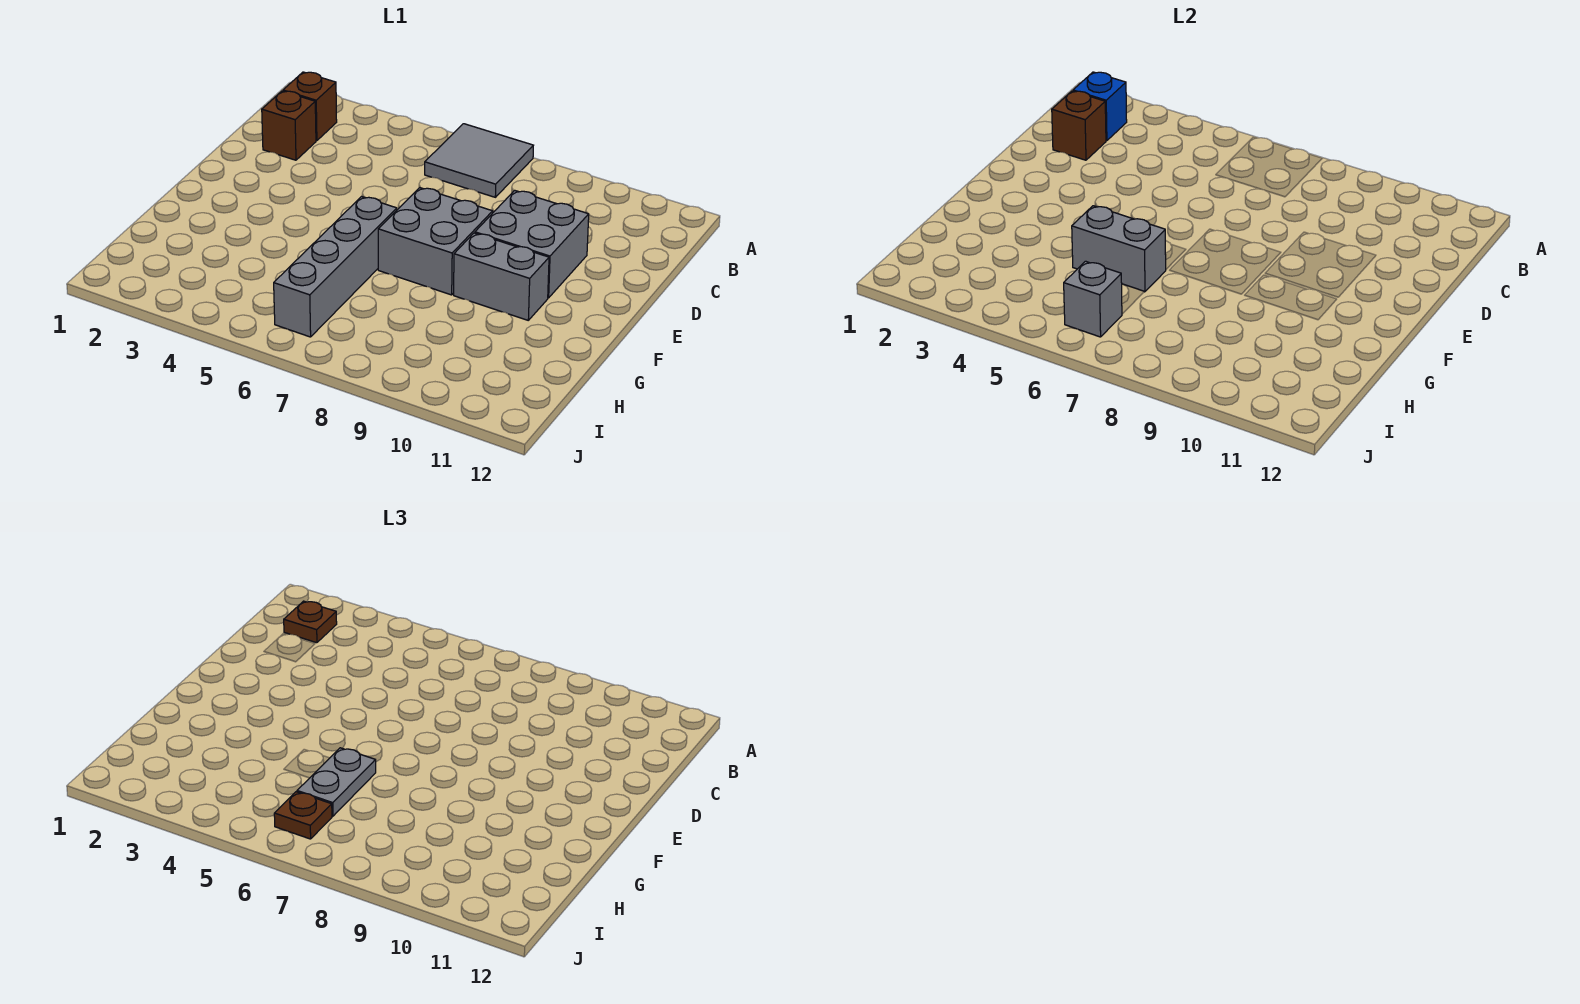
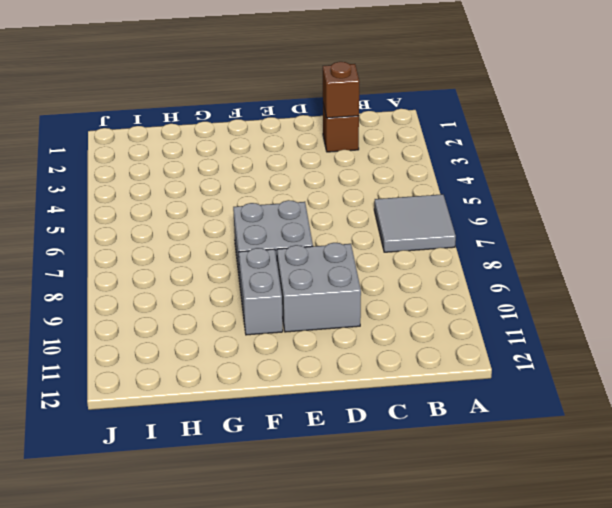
none -> brown brick B2 level 1
none -> grey brick F6:I6 level 1
none -> blue brick B2 level 2

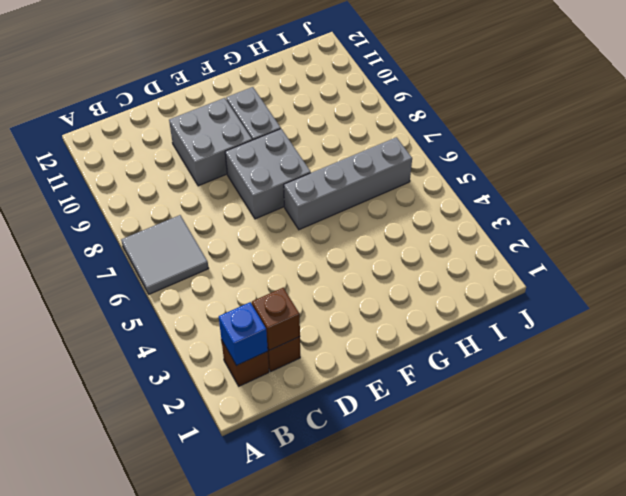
none -> grey brick G5:G6 level 2
none -> grey brick I6 level 2
none -> brown plate B2 level 3

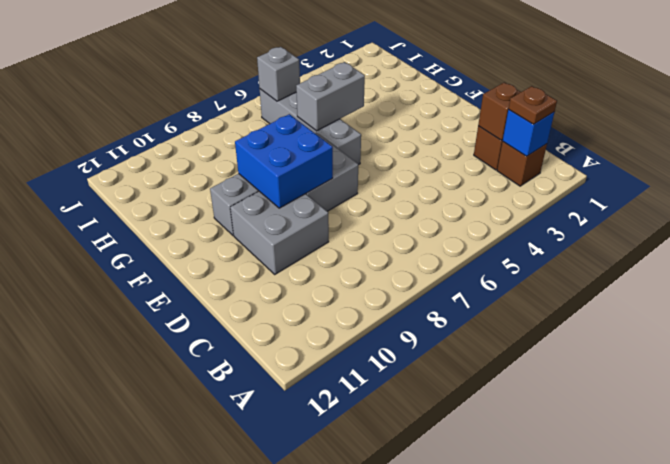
blue brick E8:F9 level 2 -> none
none -> grey tile A6:B7 level 1
none -> grey plate G6:H6 level 3
none -> brown plate I6 level 3

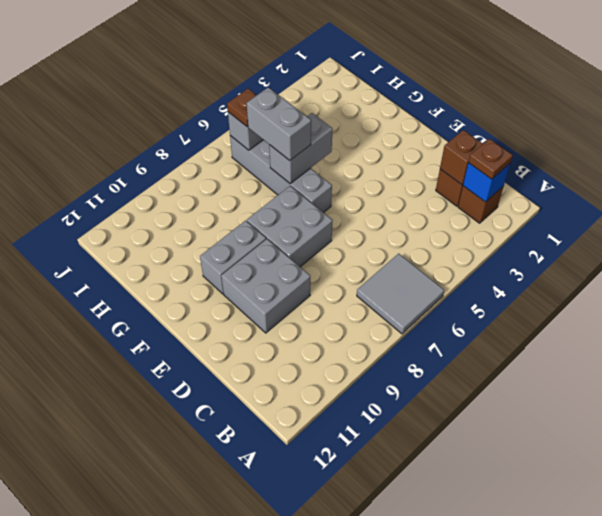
grey brick G6:H6 level 3 -> grey plate G6:H6 level 3

